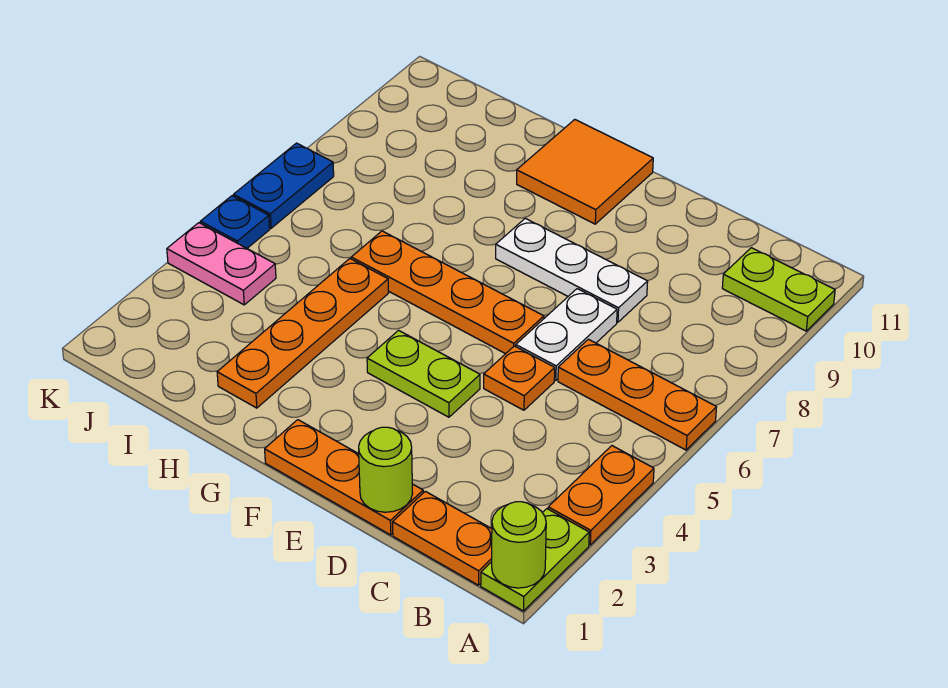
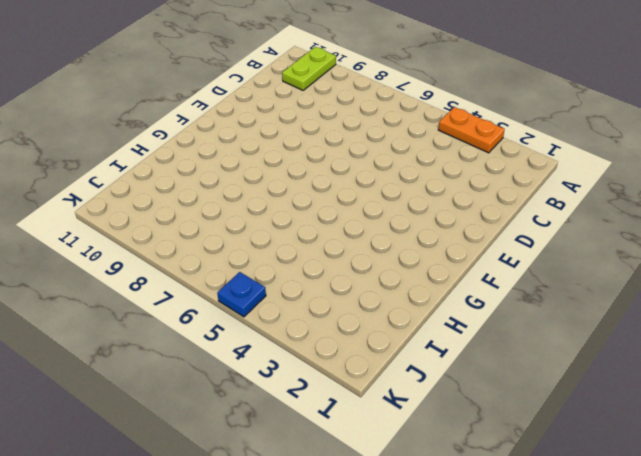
none -> lime plate A1:A2 level 1
none -> orange plate A6:C6 level 1
none -> orange plate B1:C1 level 1

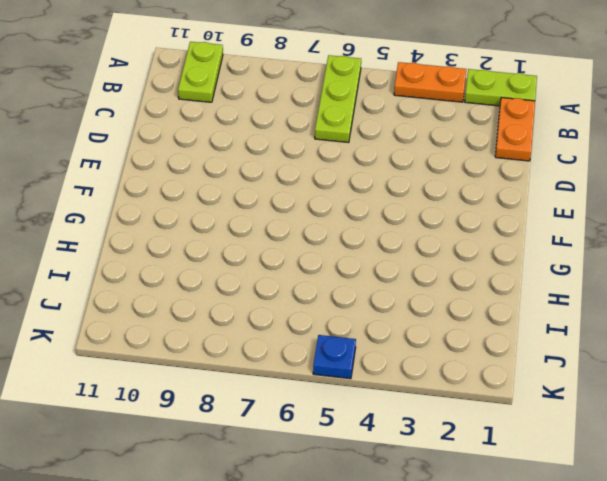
lime plate A6:C6 level 1 -> orange plate A6:C6 level 1
none -> orange plate D1:F1 level 1
none -> orange plate D5 level 1
none -> white plate D6:D7 level 1

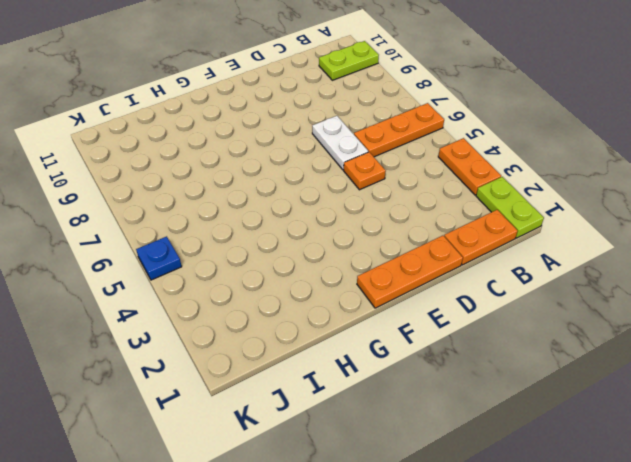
none -> white plate D8:F8 level 1
none -> lime plate E4:F4 level 1
none -> orange plate E6:H6 level 1

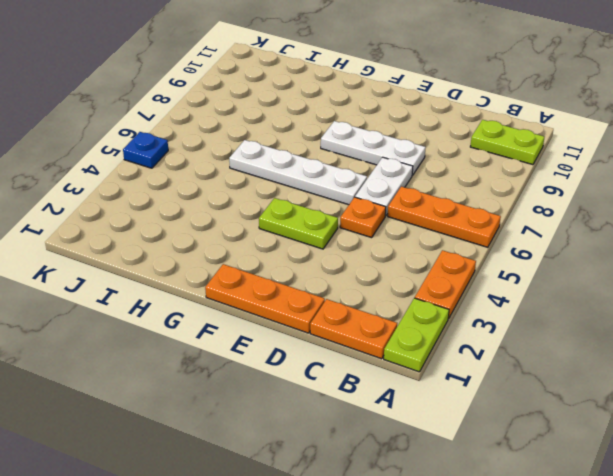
white plate E6:H6 level 1 -> orange plate E6:H6 level 1
none -> orange tile F10:G11 level 1
none -> orange plate H2:H5 level 1
none -> pink plate J4:K4 level 1

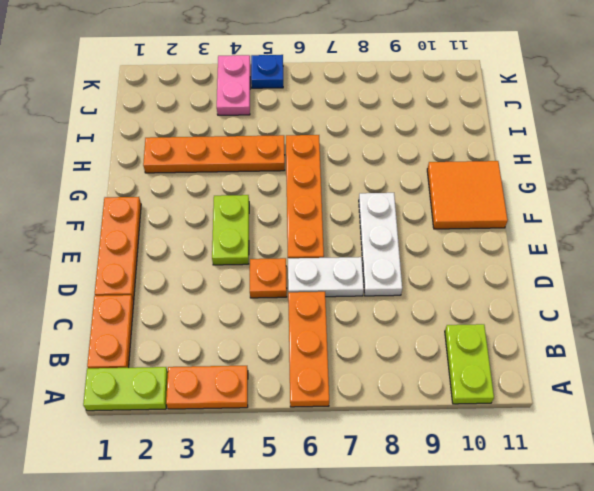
none -> blue plate K6:K7 level 1
none -> lime round brick A1 level 2
none -> lime round brick D1 level 2

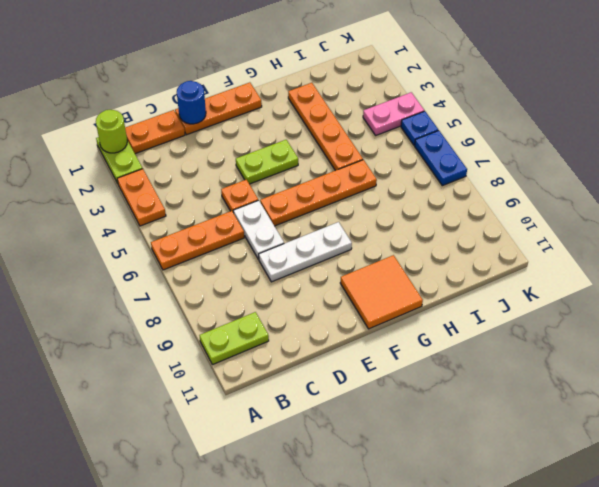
blue round brick D1 level 2 -> lime round brick D1 level 2

